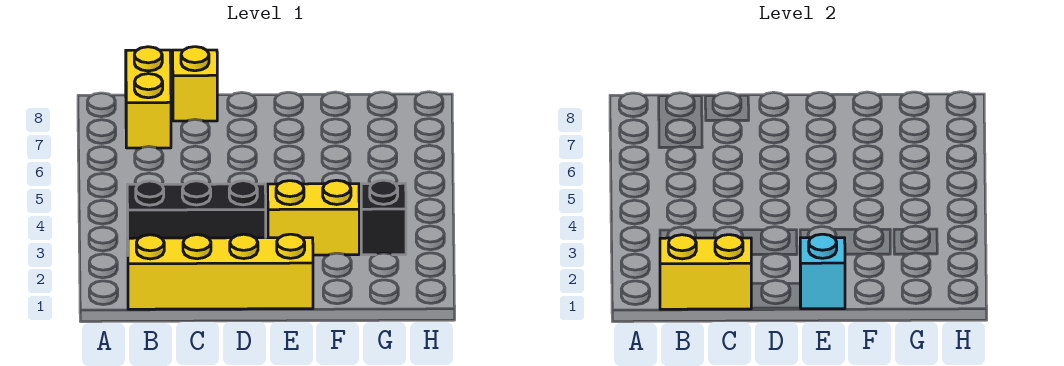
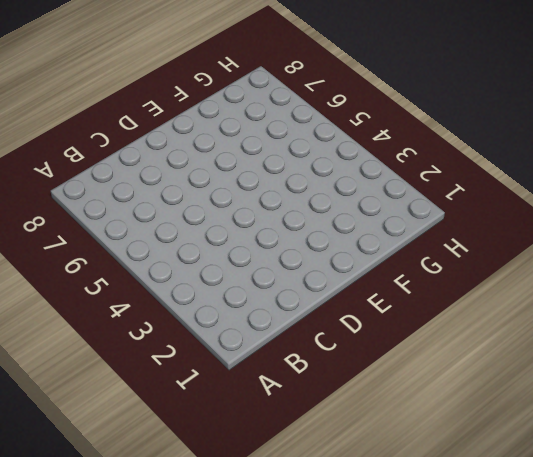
none -> yellow brick B1:E1 level 1
none -> black brick B3:D3 level 1

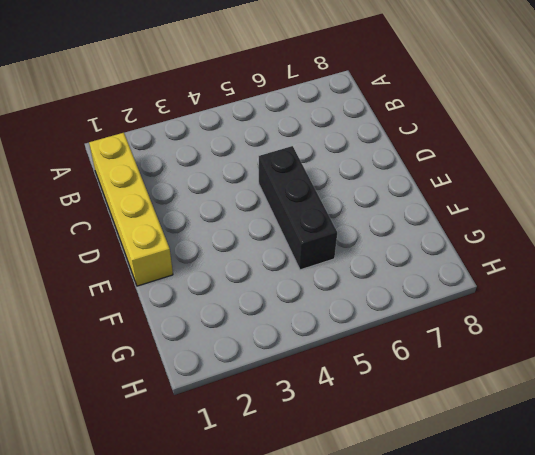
black brick D5:F5 level 1 -> black brick B3:D3 level 1
none -> yellow brick B7:B8 level 1
none -> yellow brick C8 level 1

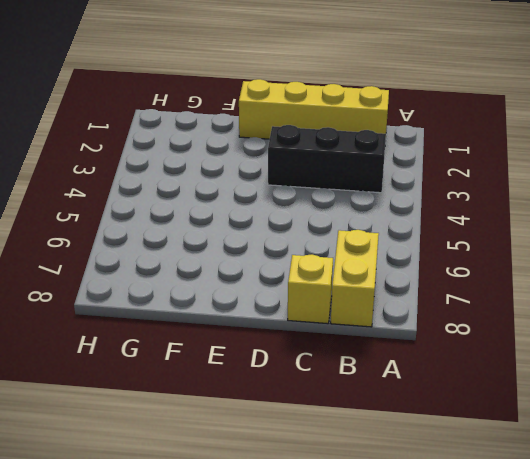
none -> yellow brick E3:F3 level 1
none -> black brick G3 level 1

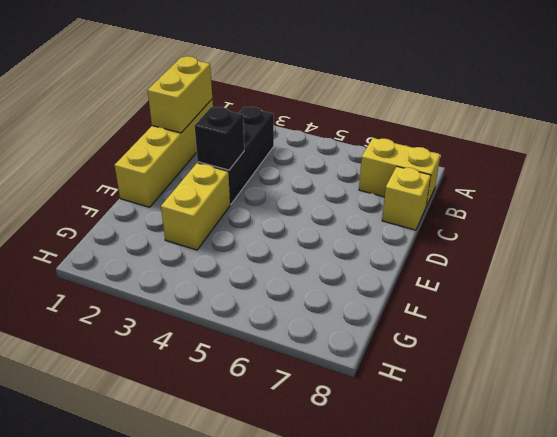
black brick D3 level 2 -> black brick G3 level 1
none -> cyan brick E1 level 2

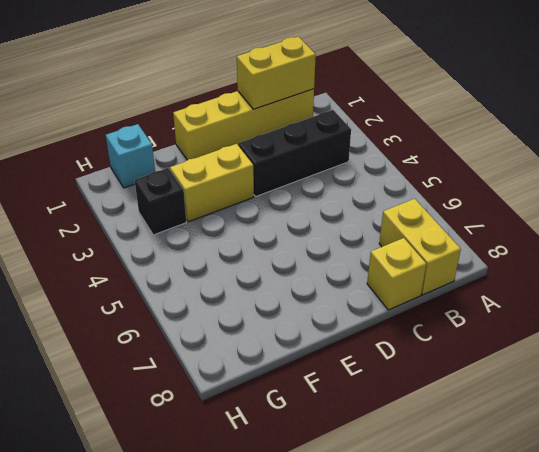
cyan brick G1 level 1 -> cyan brick E1 level 2

